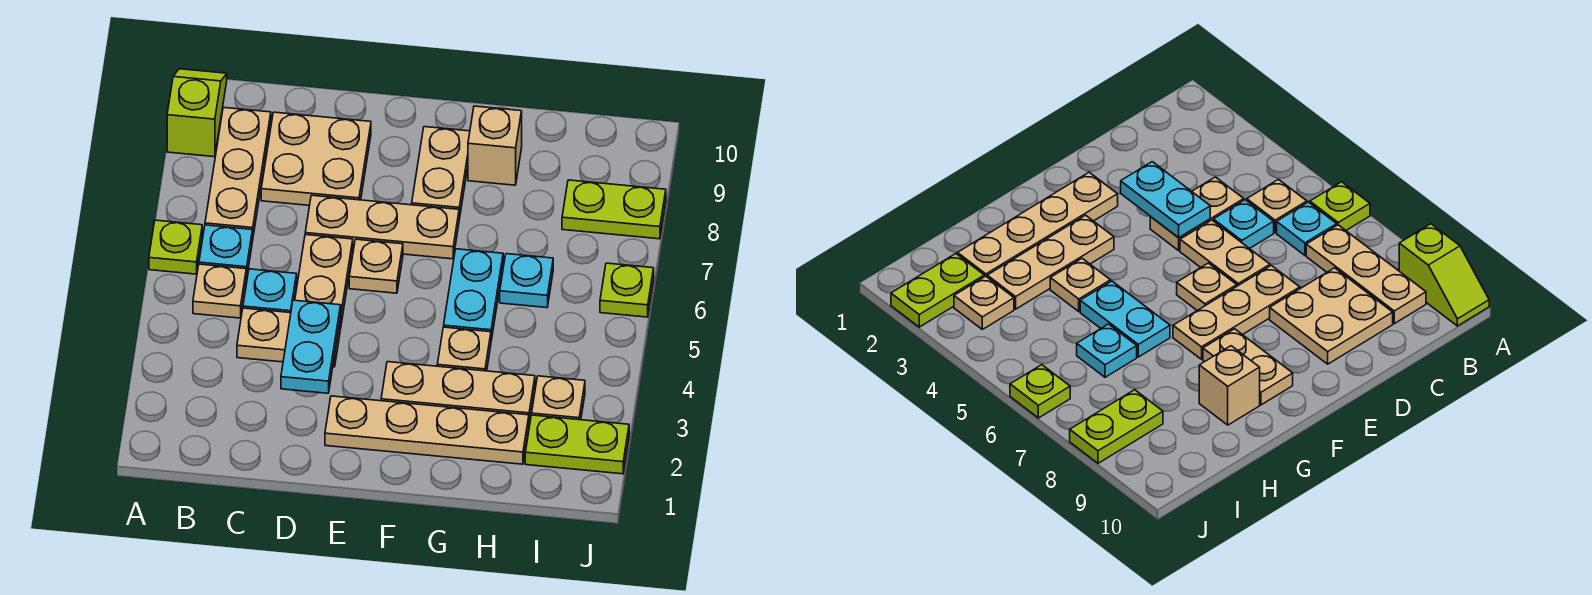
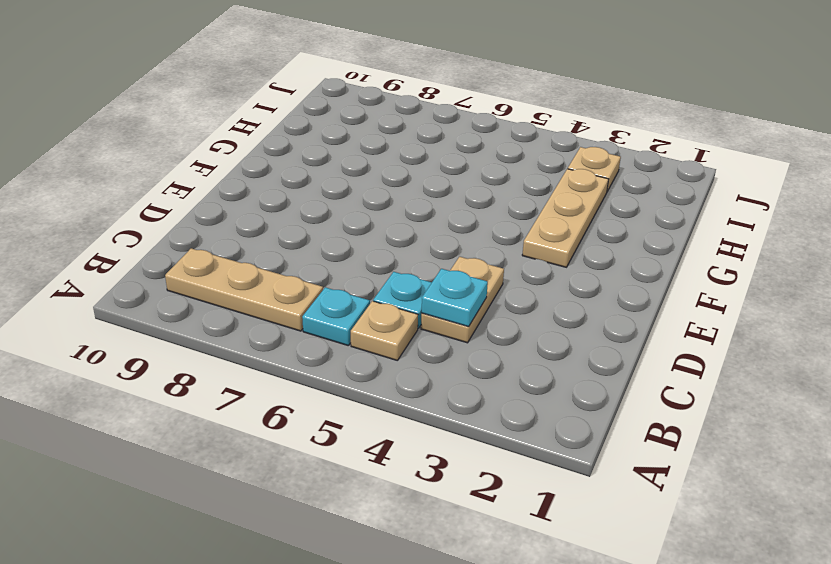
cyan plate C4 level 2 -> cyan plate H6 level 1
none -> lime plate A6 level 1
none -> lime slope A9:A10 level 1 top 9
none -> tan plate C8:D9 level 1

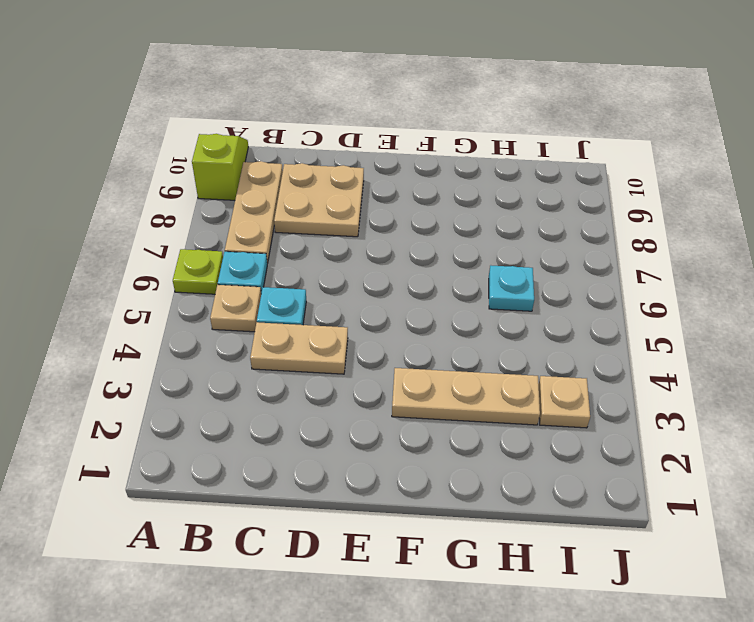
none -> tan plate D5:D6 level 1
none -> tan plate D7:F7 level 1
none -> tan plate E2:H2 level 1

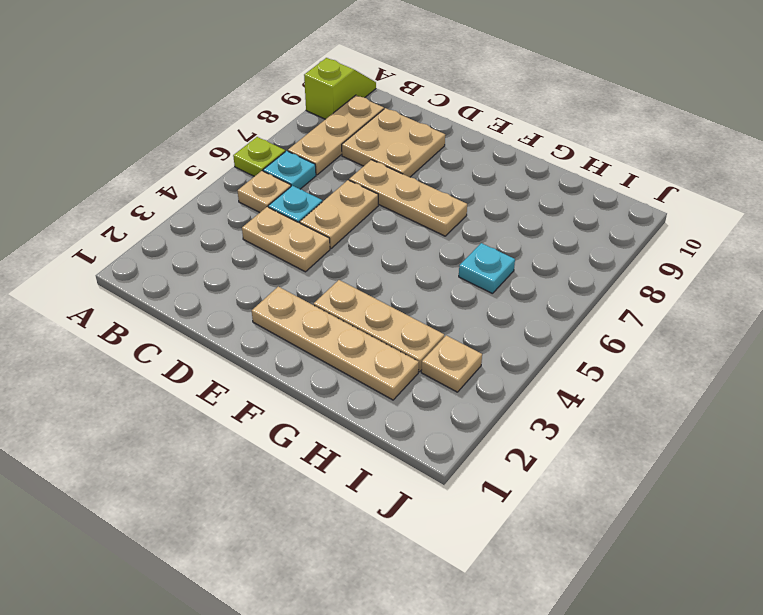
none -> tan plate E6 level 1
none -> tan plate F8:F9 level 1
none -> tan plate G4 level 1

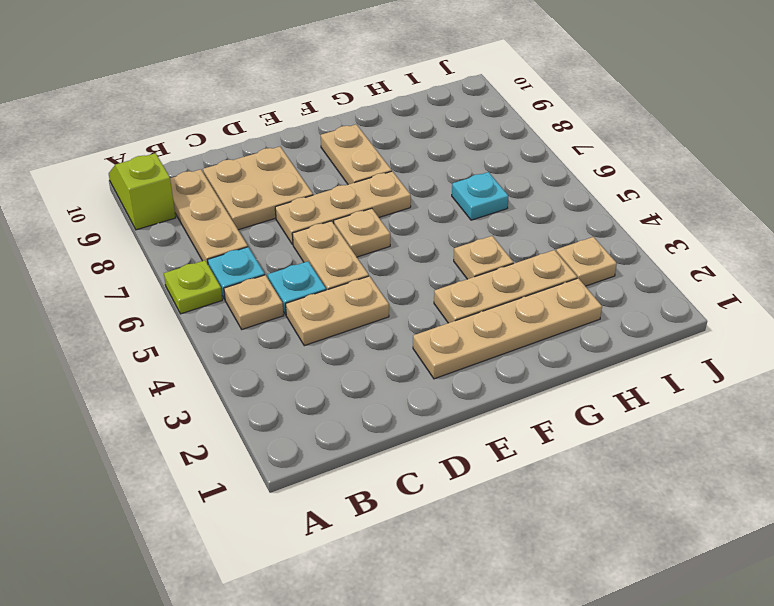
none -> cyan plate G5:G6 level 1
none -> tan brick G9 level 1
none -> lime plate I2:J2 level 1

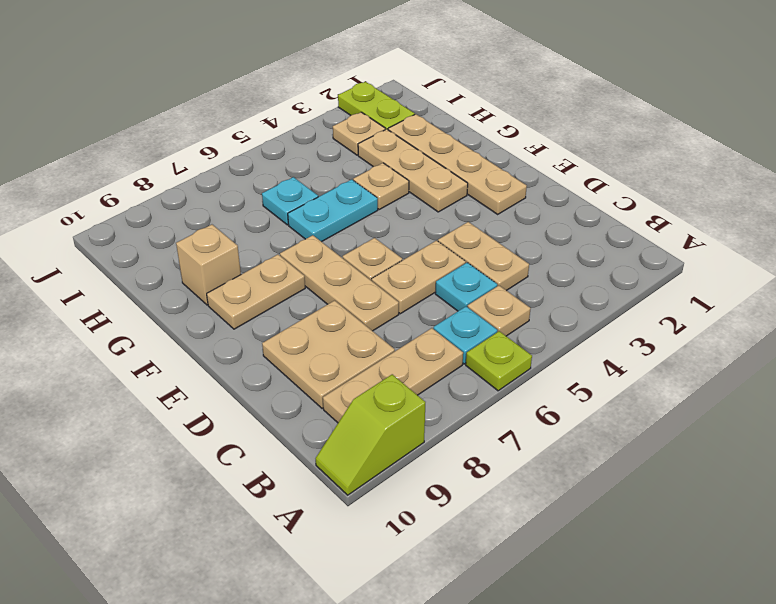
none -> lime plate I8:J8 level 1
none -> lime plate J6 level 1
none -> cyan plate D3:D4 level 2

